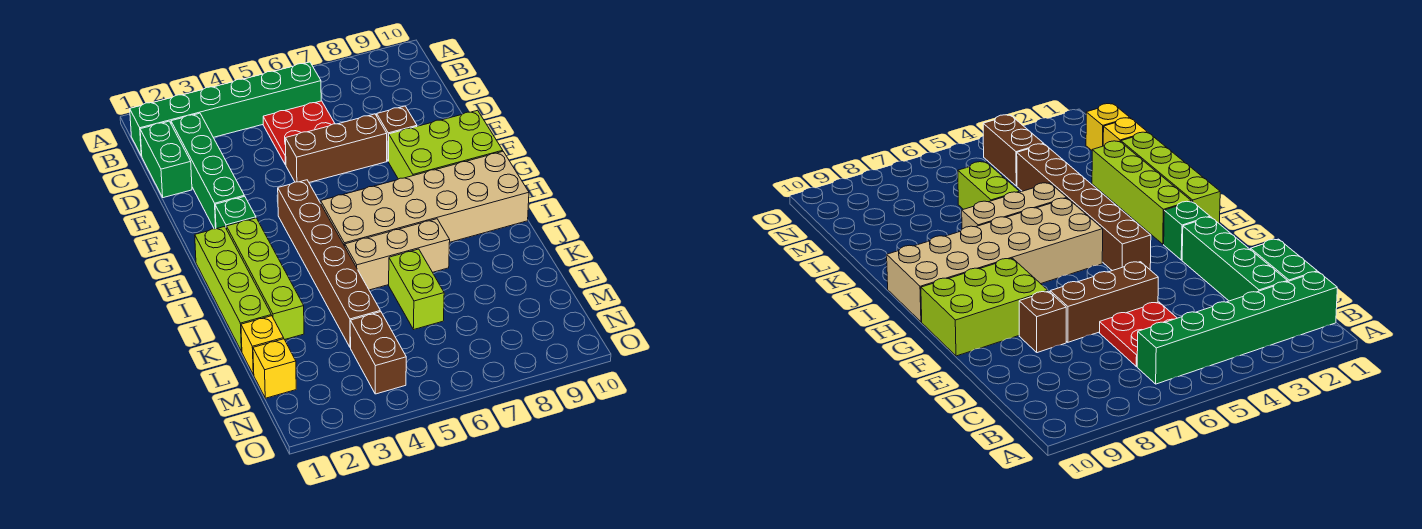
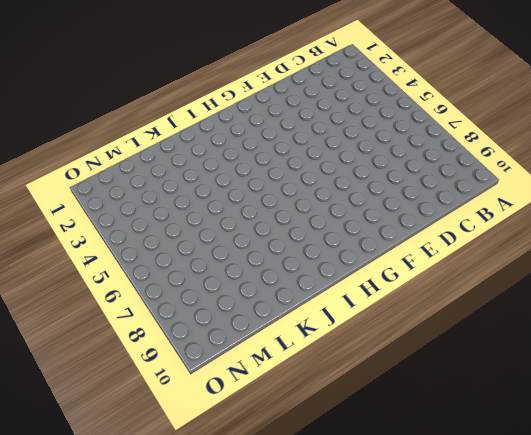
none -> green brick B1:B6 level 1
none -> green brick C1:D1 level 1
none -> green brick C2:F2 level 1

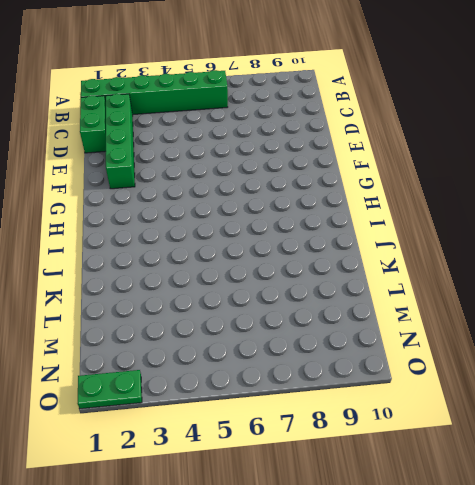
green plate O1:O2 level 1 -> none
none -> red plate C5:D6 level 1
none -> brown brick E5:E7 level 1
none -> brown brick E8 level 1

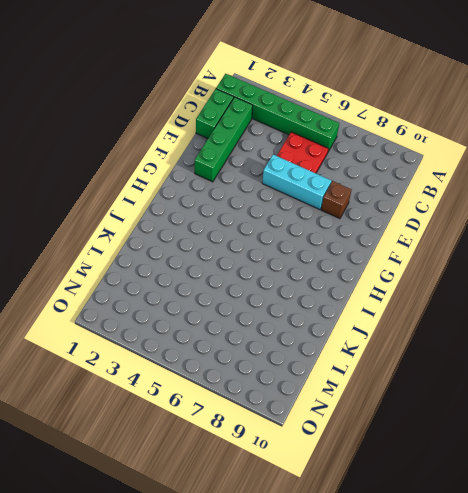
cyan brick E5:E7 level 1 -> brown brick E5:E7 level 1
none -> lime brick F8:G10 level 1
none -> green brick G2 level 1
none -> brown brick G4:L4 level 1

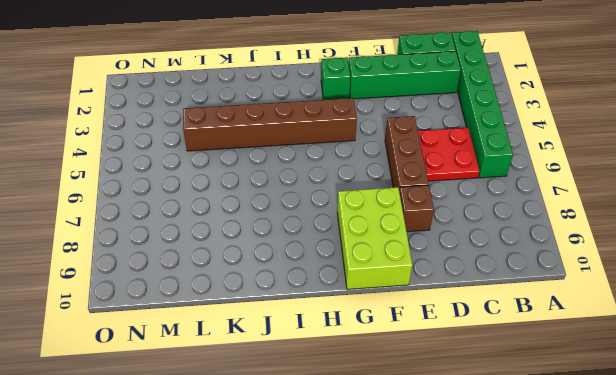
none -> lime brick H1:K1 level 1
none -> lime brick H2:K2 level 1
none -> tan brick H5:I10 level 1

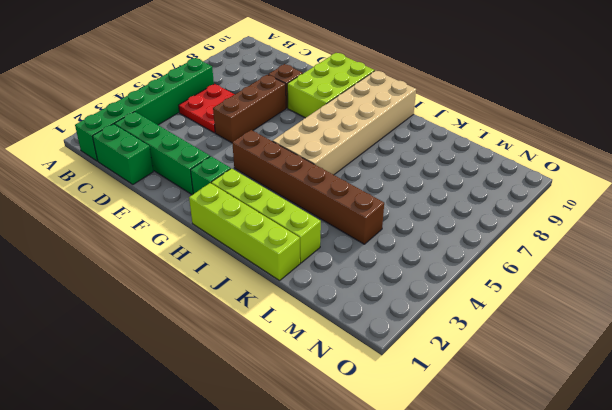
none -> tan brick J5:J7 level 1
none -> lime brick K6:L6 level 1
none -> yellow brick L1 level 1

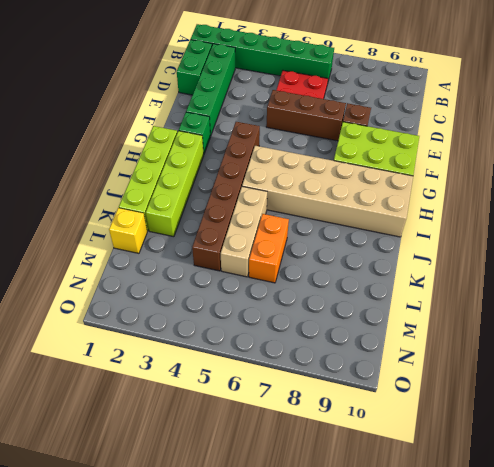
tan brick J5:L5 level 1 -> tan brick J5:J7 level 1
orange brick K6:L6 level 1 -> lime brick K6:L6 level 1
none -> yellow brick M1 level 1
none -> brown brick M4:N4 level 1

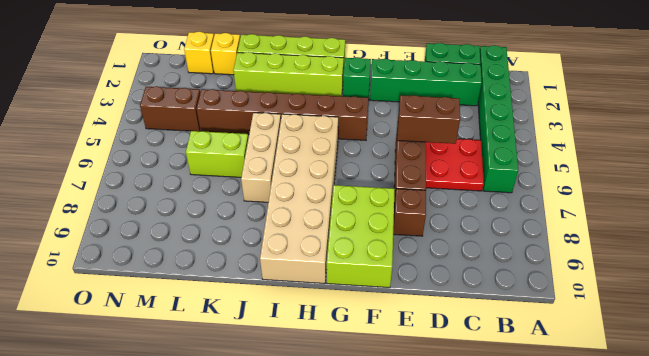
brown brick D5:E5 level 2 -> none

